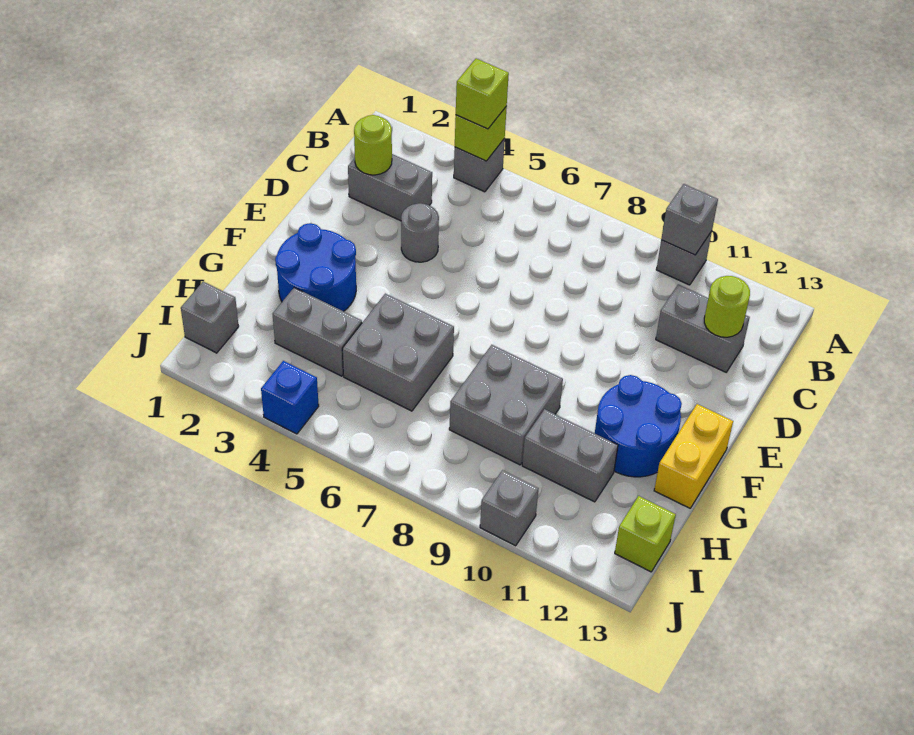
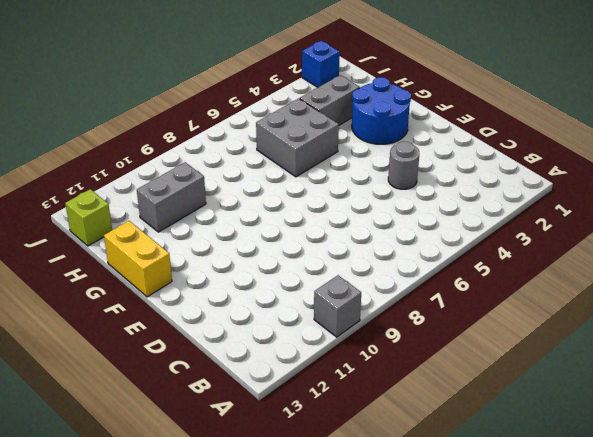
blue brick J2 level 1 -> blue brick J4 level 1
none -> grey brick A4 level 1
none -> grey brick C2:C3 level 1
none -> grey brick C11:C12 level 1

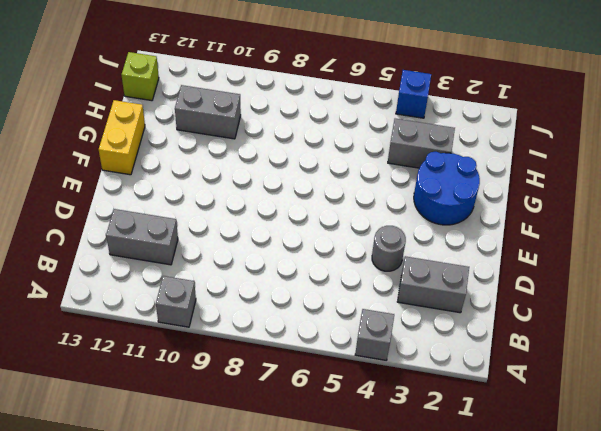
none -> blue round brick F11:G12 level 1
none -> grey brick G5:H6 level 1
none -> grey brick G8:H9 level 1

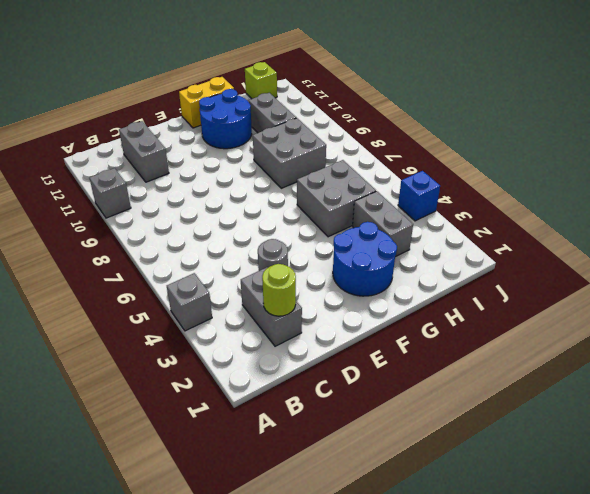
none -> grey brick I1 level 1
none -> grey brick J10 level 1
none -> lime brick A4 level 2

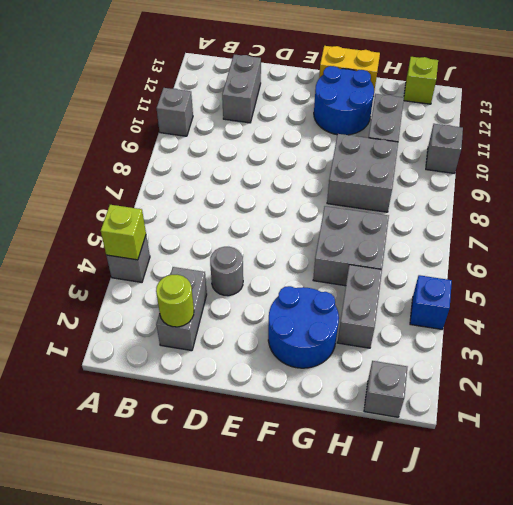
none -> grey brick A10 level 2
none -> lime round brick C12 level 2
none -> lime brick A4 level 3

